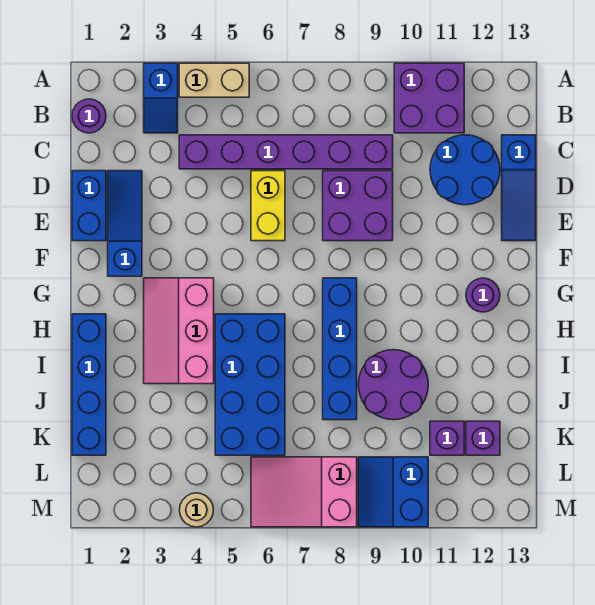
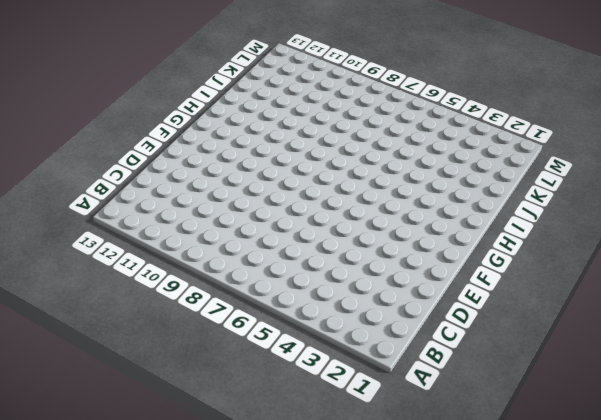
none -> blue slope A3:B3 level 1 top A
none -> tan brick A4:A5 level 1
none -> purple brick A10:B11 level 1

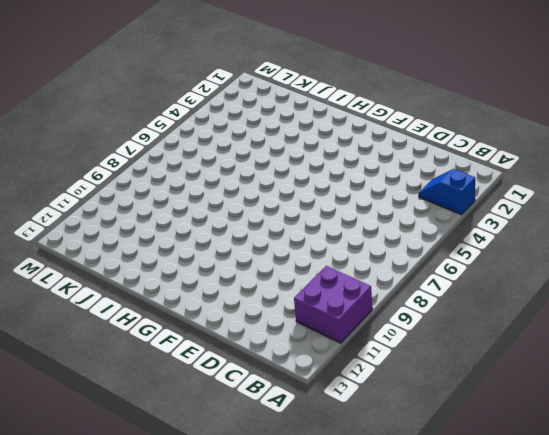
none -> tan brick A4:A5 level 1
none -> purple round brick B1 level 1
none -> purple brick C4:C9 level 1

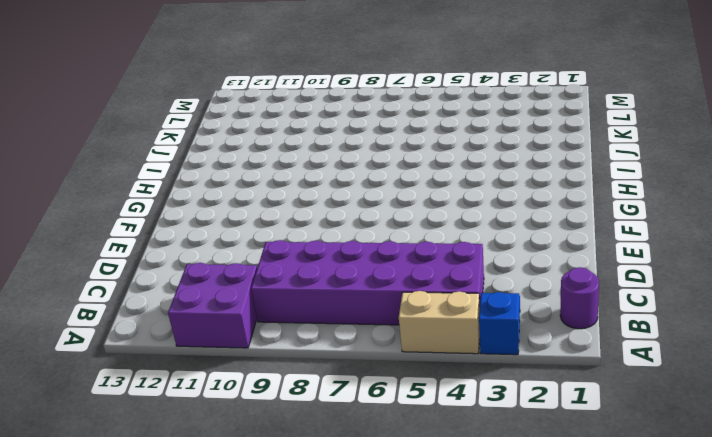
purple brick B4:C9 level 1 -> purple brick C4:C9 level 1
none -> blue round brick C11:D12 level 1
none -> blue slope C13:E13 level 1 top C
none -> blue brick D1:E1 level 1

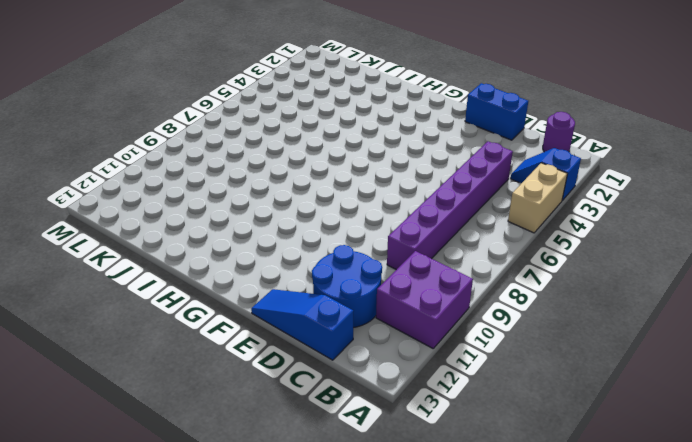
none -> blue slope D2:F2 level 1 top F
none -> yellow brick D6:E6 level 1
none -> purple brick D8:E9 level 1

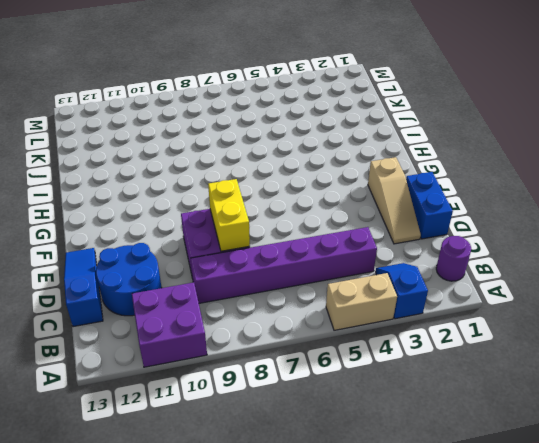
tan slope D2:F2 level 1 top F -> blue slope D2:F2 level 1 top F
yellow brick D8:E8 level 2 -> yellow brick D6:E6 level 1
none -> pink slope G3:I4 level 1 top 4
none -> blue brick G8:J8 level 1
none -> purple round brick G12 level 1

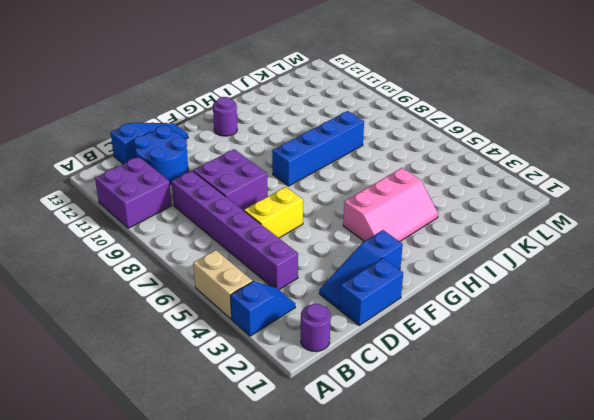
none -> blue brick H1:K1 level 1
none -> blue brick H5:K6 level 1
none -> purple round brick I9:J10 level 1

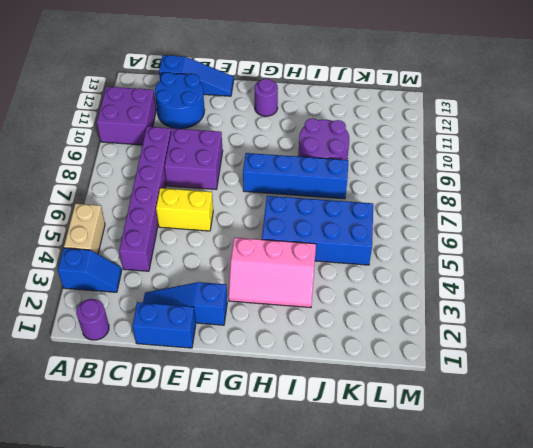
none -> blue brick H1:K1 level 1
none -> purple brick K11 level 1
none -> purple brick K12 level 1

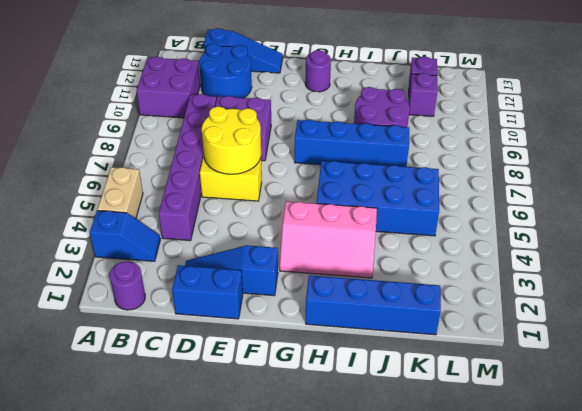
yellow round brick D6:E7 level 2 -> none
none -> pink slope L6:M8 level 1 top 8
none -> blue slope L9:M10 level 1 top 10
none -> tan round brick M4 level 1

